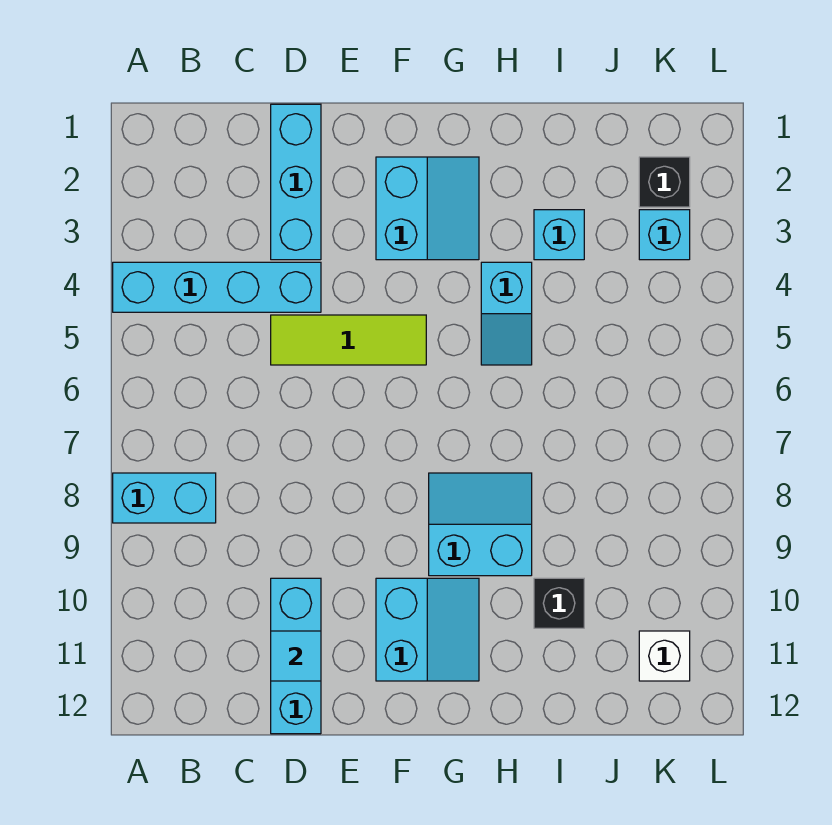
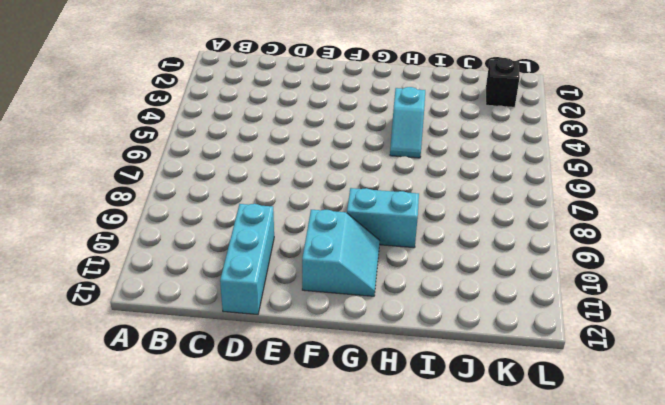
none -> cyan brick A4:D4 level 1
none -> cyan brick A8:B8 level 1
none -> cyan brick D1:D3 level 1

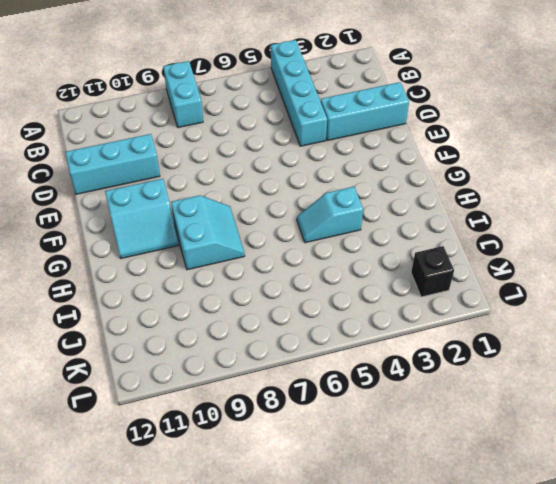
none -> lime tile D5:F5 level 1
none -> cyan slope F2:G3 level 1 top F
none -> cyan brick I3 level 1

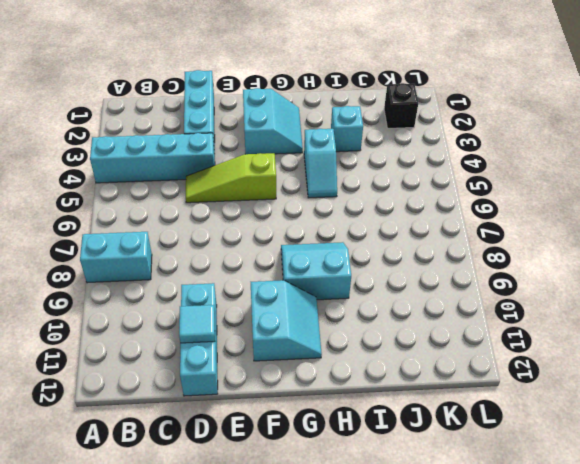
lime slope D5:F5 level 1 top F -> lime tile D5:F5 level 1
none -> black brick I10 level 1
none -> cyan brick K3 level 1
none -> white brick K11 level 1

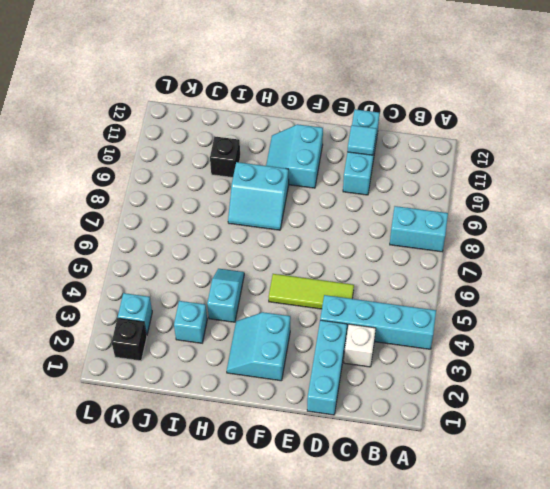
white brick C3 level 1 -> white brick K11 level 1

